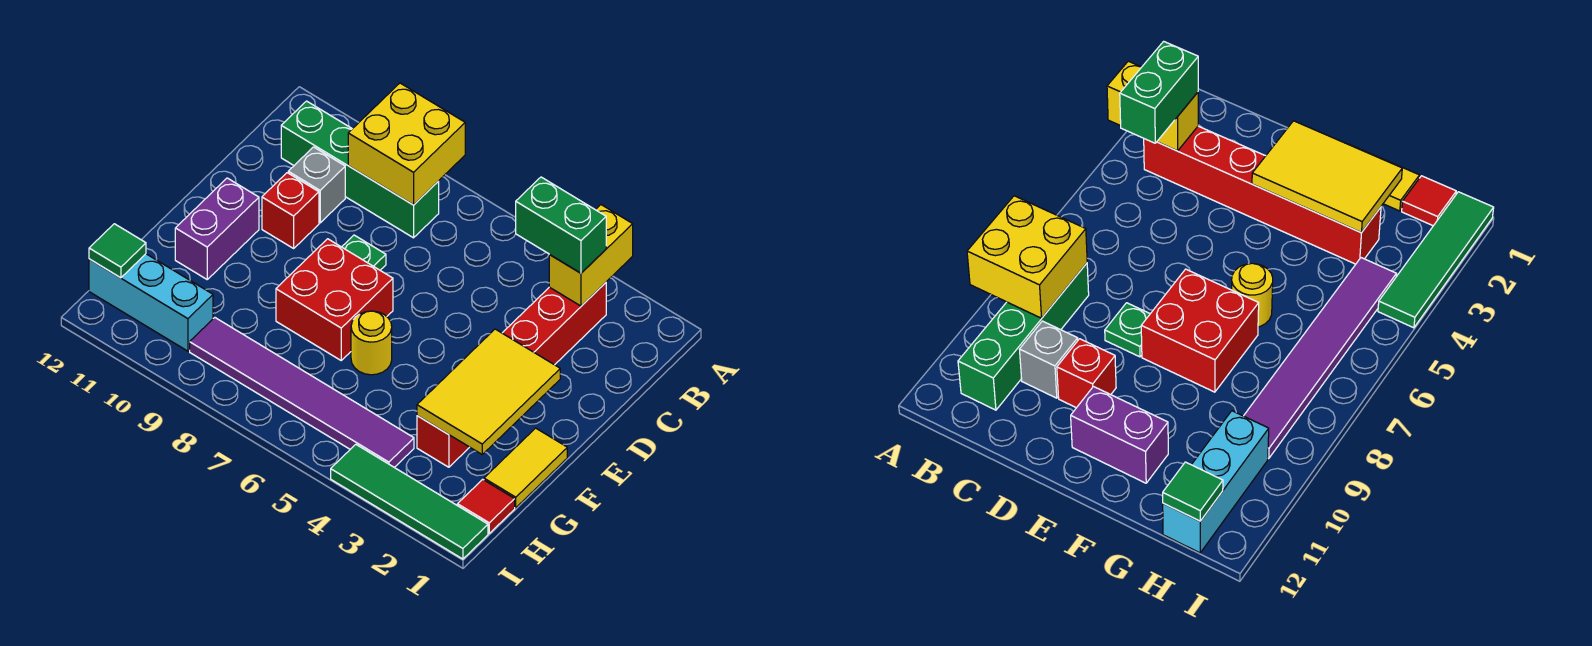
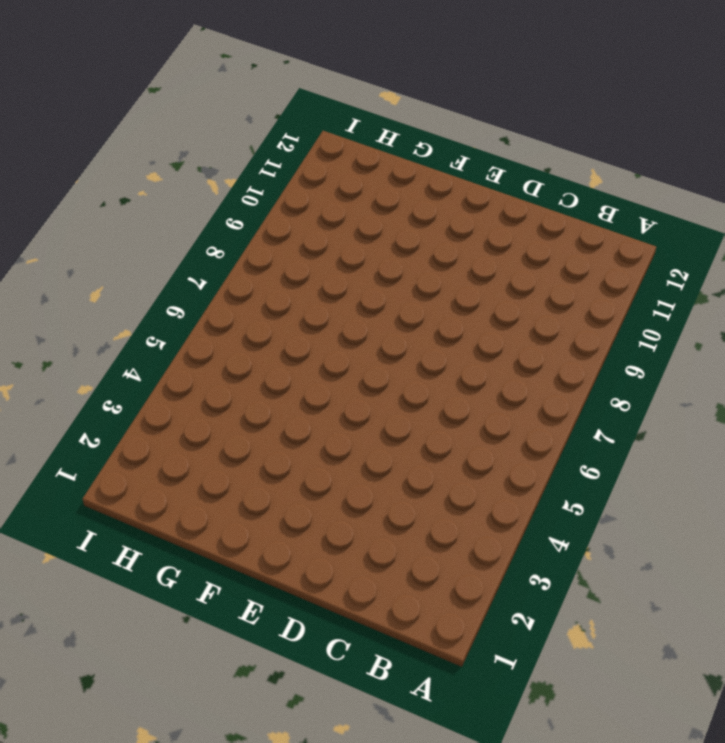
none -> red brick B3:G3 level 1
none -> green brick B8:B11 level 1
none -> grey brick C10 level 1

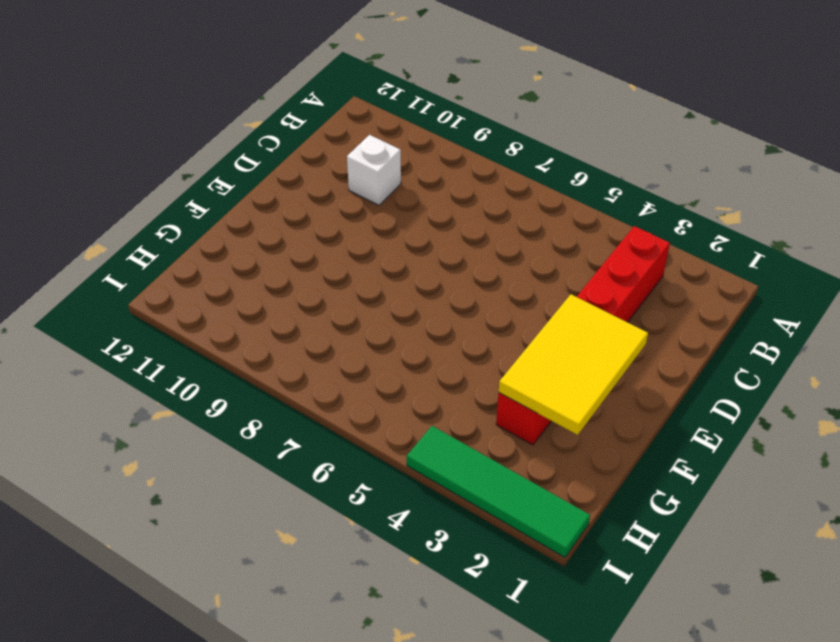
white brick C10 level 1 -> grey brick C10 level 1
none -> green brick B8:B11 level 1
none -> green plate D8 level 1
none -> red brick D10 level 1

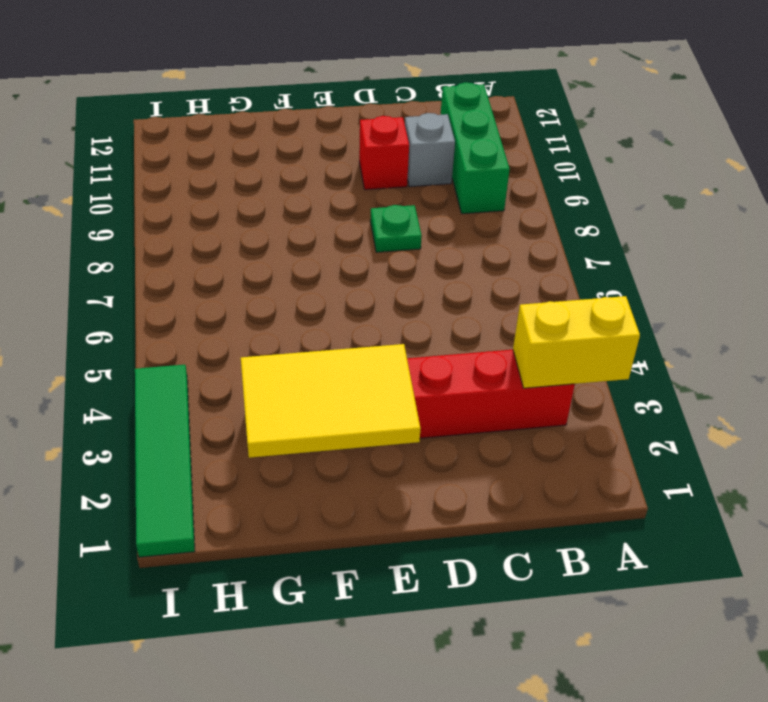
green brick B9:B11 level 1 -> green brick B8:B11 level 1
none -> red brick E7:F8 level 1
none -> purple brick E11:F11 level 1
none -> yellow tile F1:G1 level 1

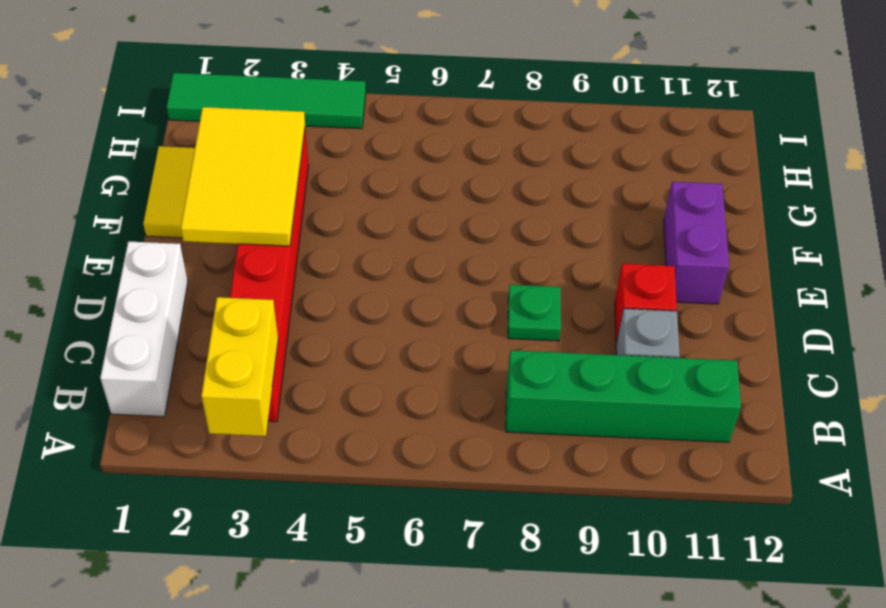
white brick B1:D1 level 1 -> none
none -> red brick E7:F8 level 1
none -> yellow round brick F6 level 1
none -> red tile H1 level 1

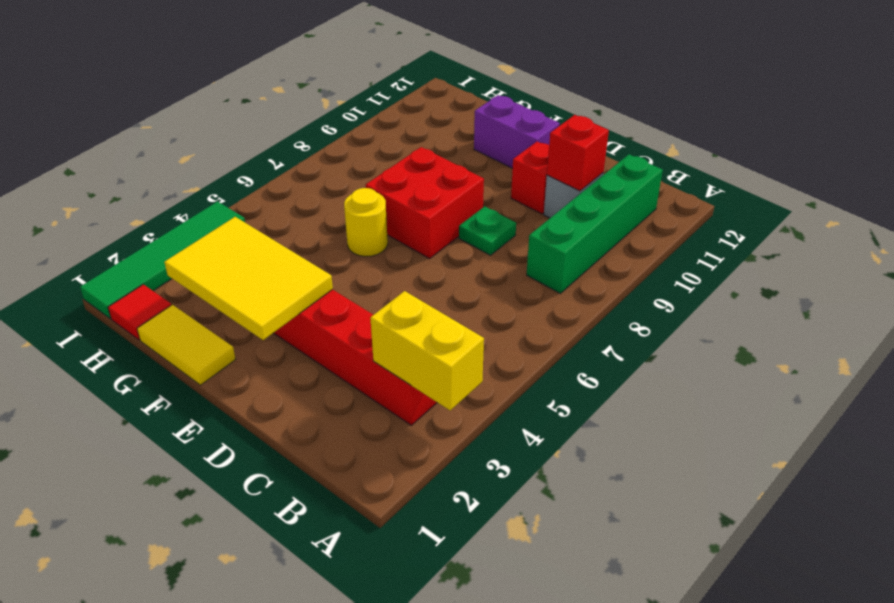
red brick C10 level 2 -> none
none -> purple tile H4:H9 level 1
none -> cyan brick H10:H12 level 1
none -> yellow brick A8:B9 level 2

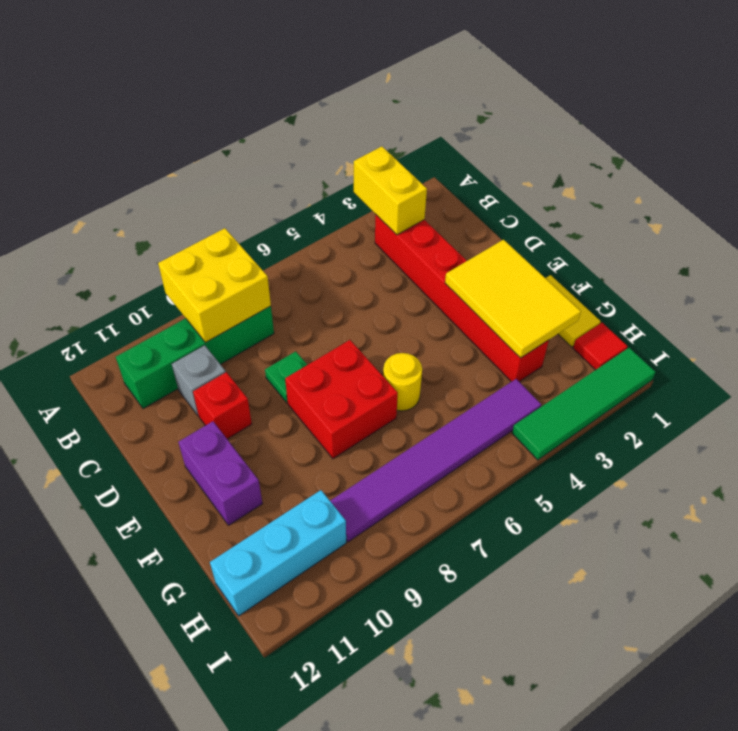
none -> green tile H12 level 2
none -> green brick B3:B4 level 3

